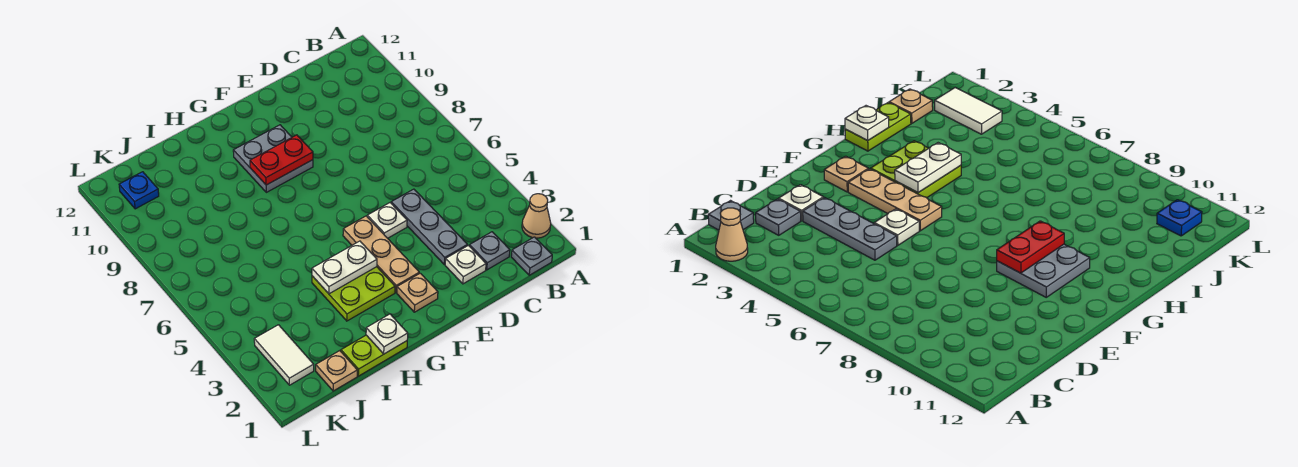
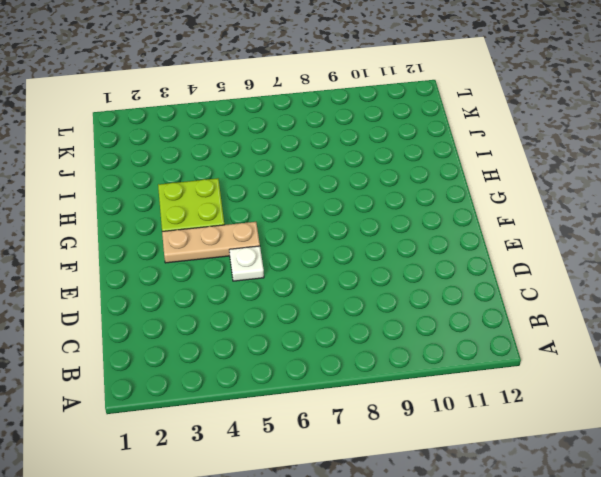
none -> tan cone A2 level 1
none -> grey plate B1 level 1
none -> grey plate C2 level 1

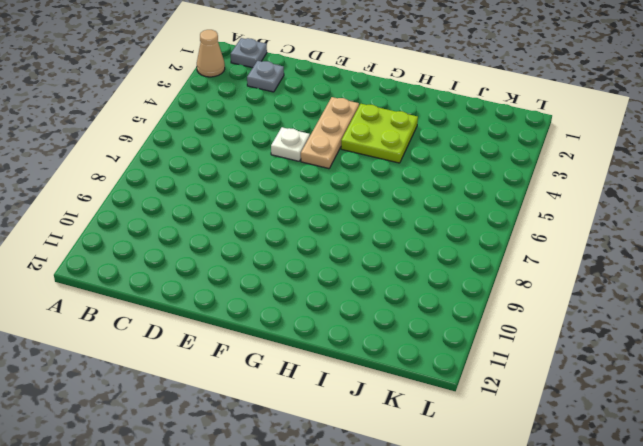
none -> white plate D2 level 1
none -> grey plate D3:D5 level 1
none -> tan plate F2 level 1

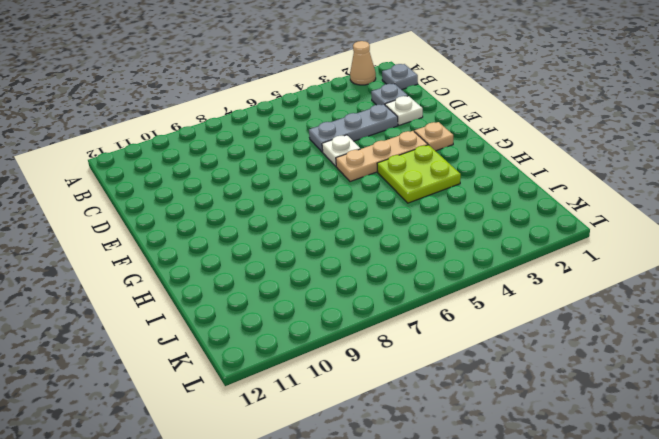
none -> grey plate F9:G10 level 1
none -> lime plate H1:I1 level 1
none -> tan plate J1 level 1

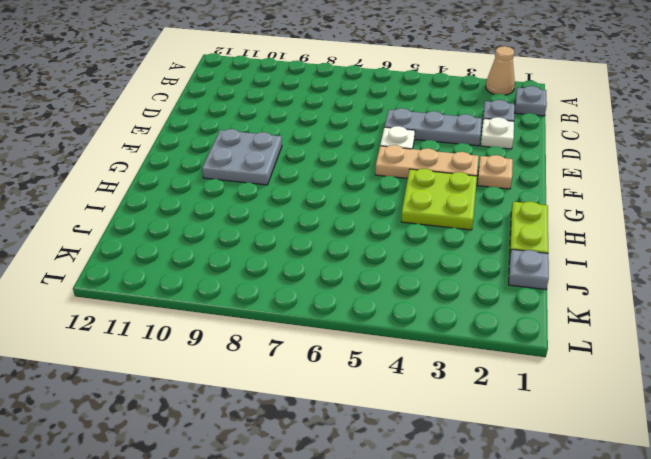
grey plate J1 level 1 -> tan plate J1 level 1
none -> white tile K2:K3 level 1
none -> blue plate K11 level 1
none -> red plate F9:G9 level 2

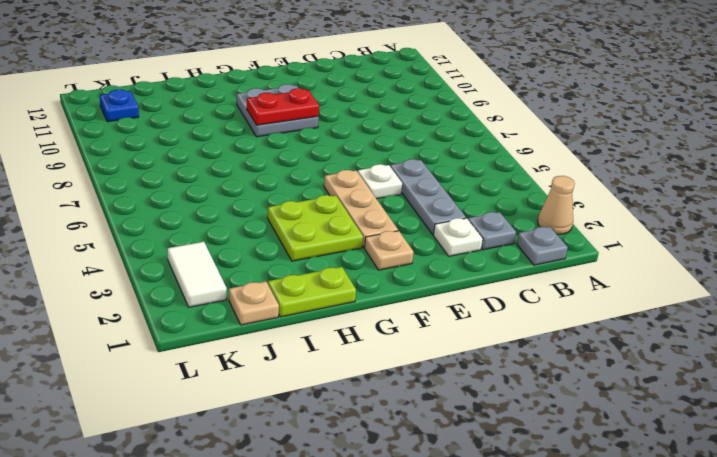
none -> white plate G4:H4 level 2
none -> white plate H1 level 2

